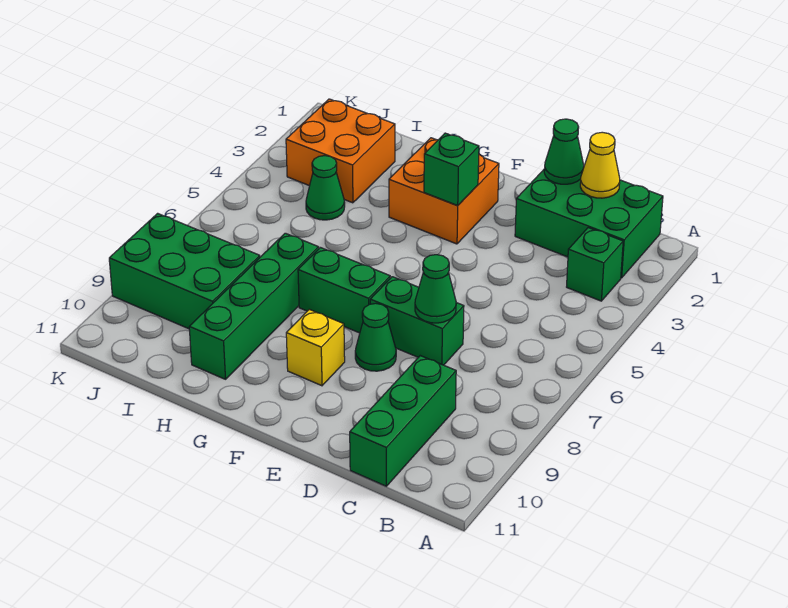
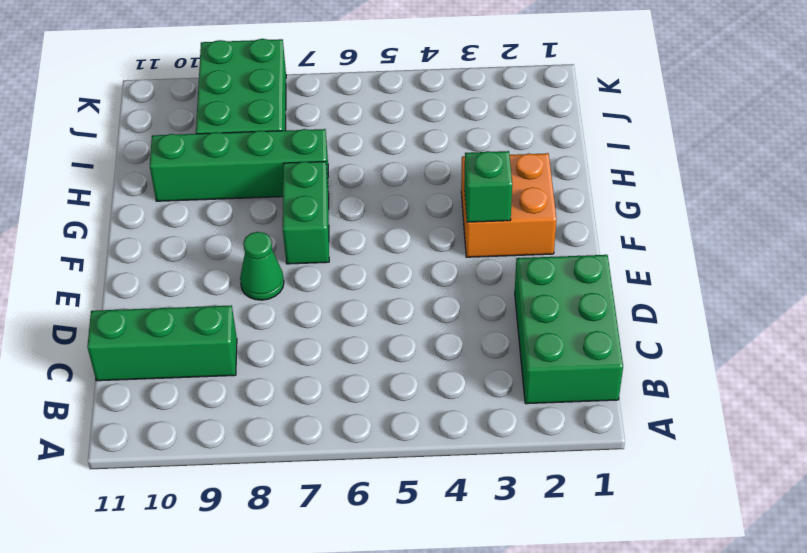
none -> green brick B3 level 1
none -> green brick D7:E7 level 1
none -> yellow brick F9 level 1

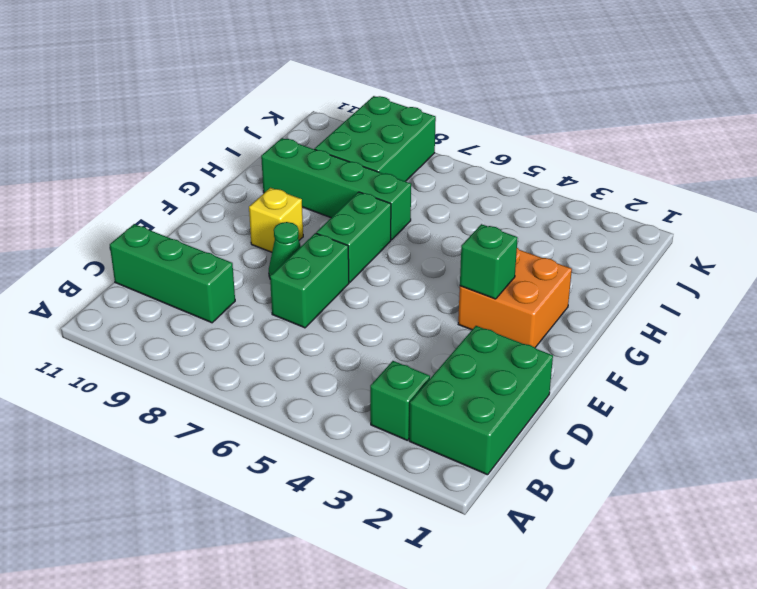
none -> orange brick I2:J3 level 1
none -> green cone I4 level 1
none -> yellow cone C1 level 2

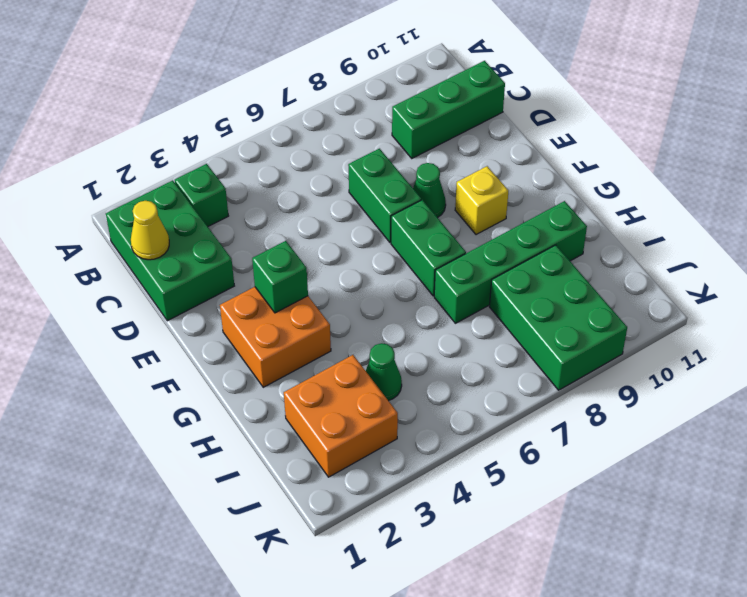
none -> green cone D1 level 2
none -> green cone D7 level 2

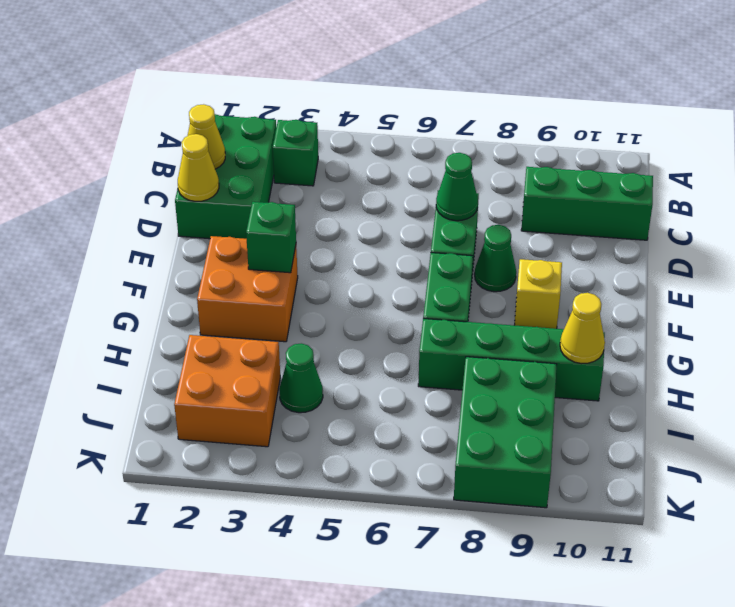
yellow cone D1 level 2 -> green cone D1 level 2
yellow cone H10 level 2 -> none

